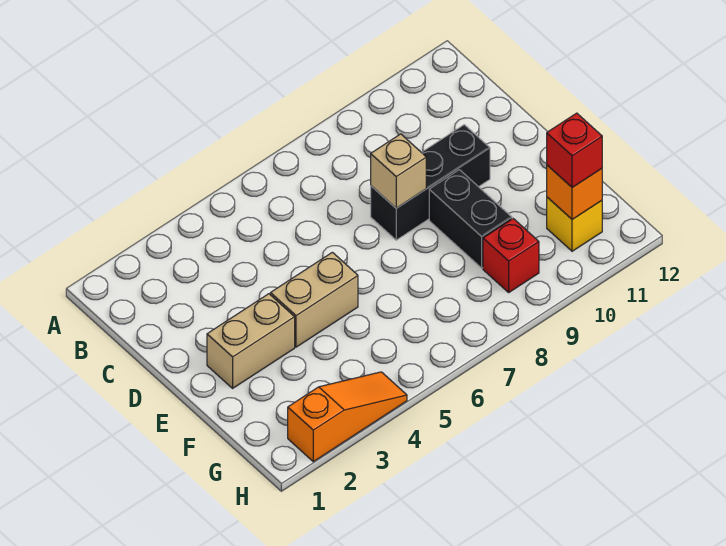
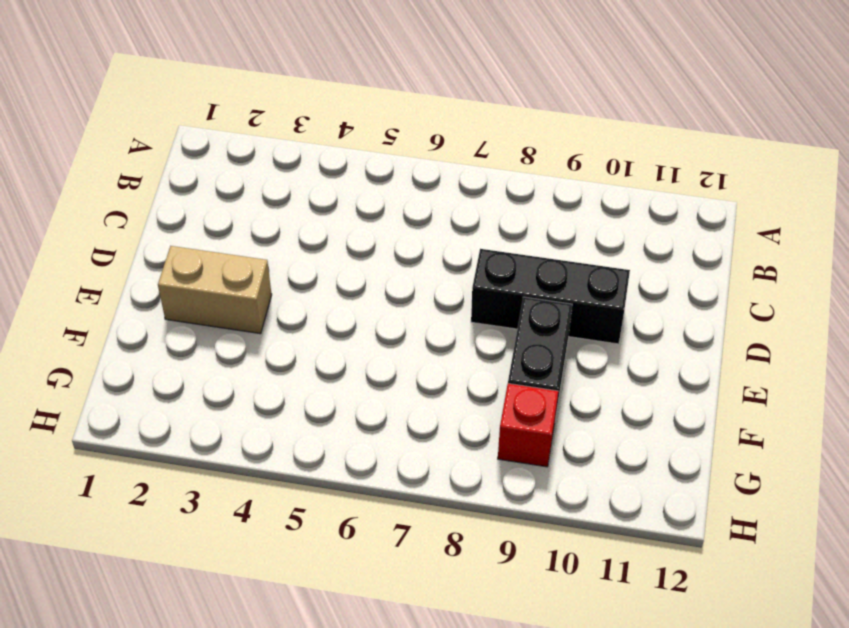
none -> tan brick E4:E5 level 1
none -> yellow brick G11 level 1

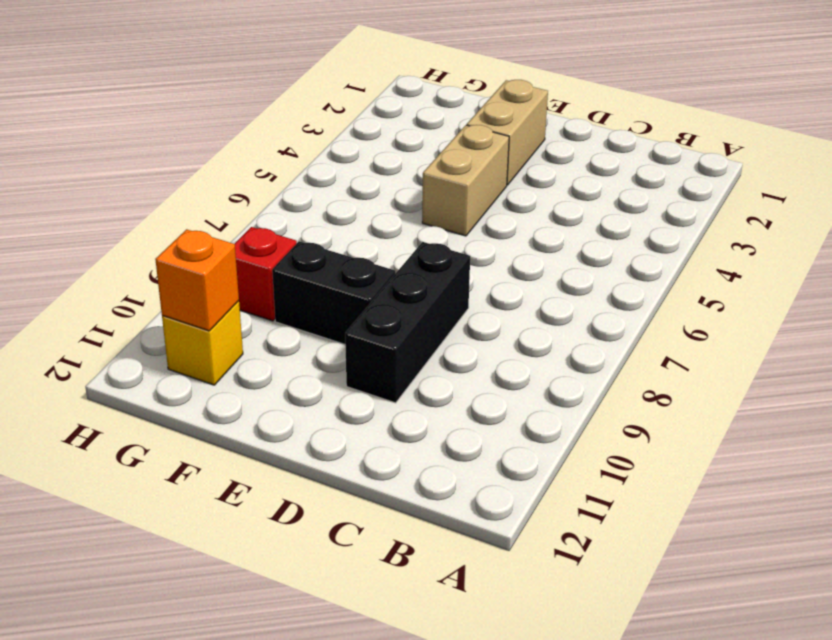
none -> orange slope H2:H4 level 1 top 2
none -> tan brick D8 level 2

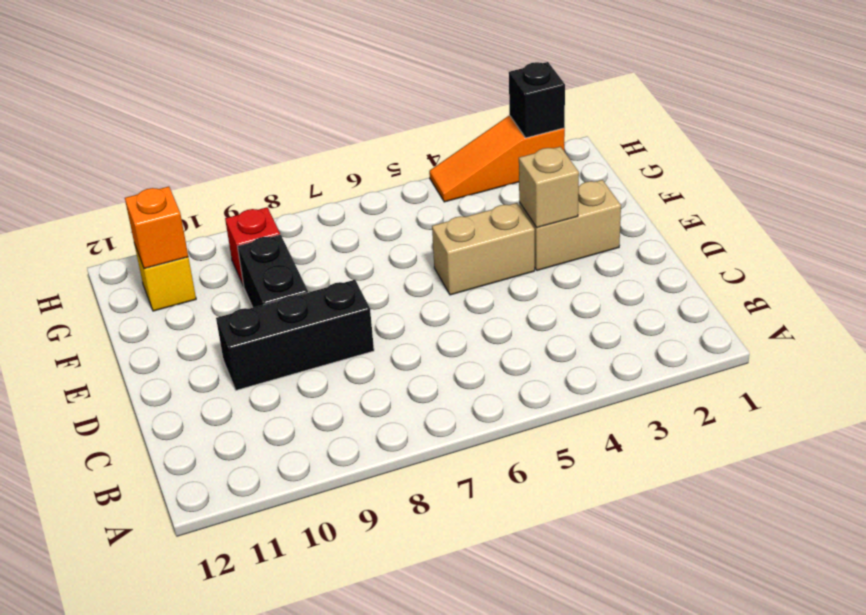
tan brick E3 level 2 -> tan brick D8 level 2
black brick H2 level 2 -> none
none -> red brick G11 level 3

